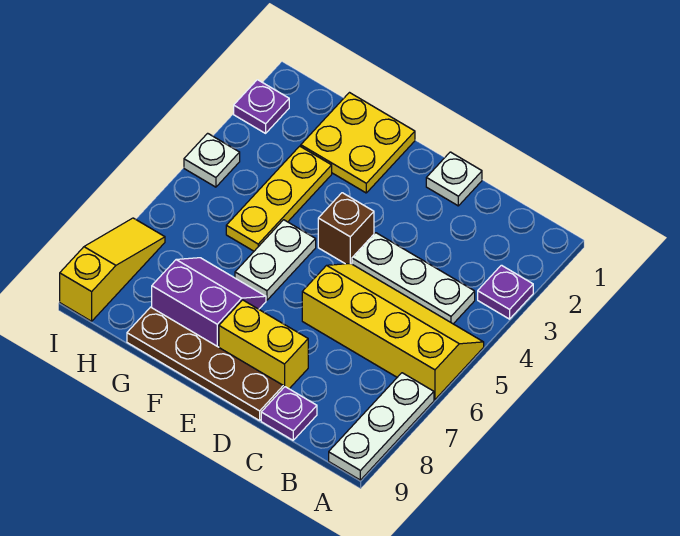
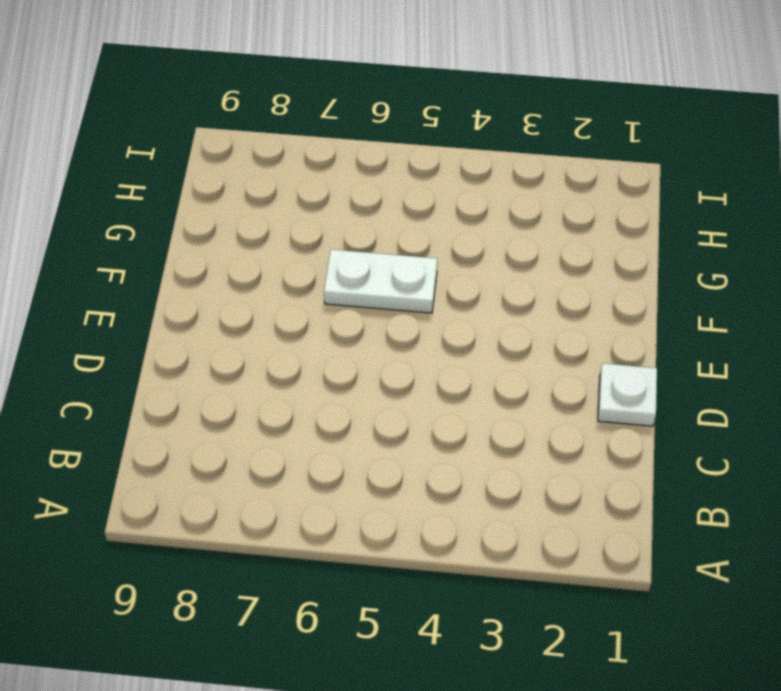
none -> purple plate A3 level 1
none -> yellow slope A5:D6 level 1 top 6
none -> white plate A7:A9 level 1

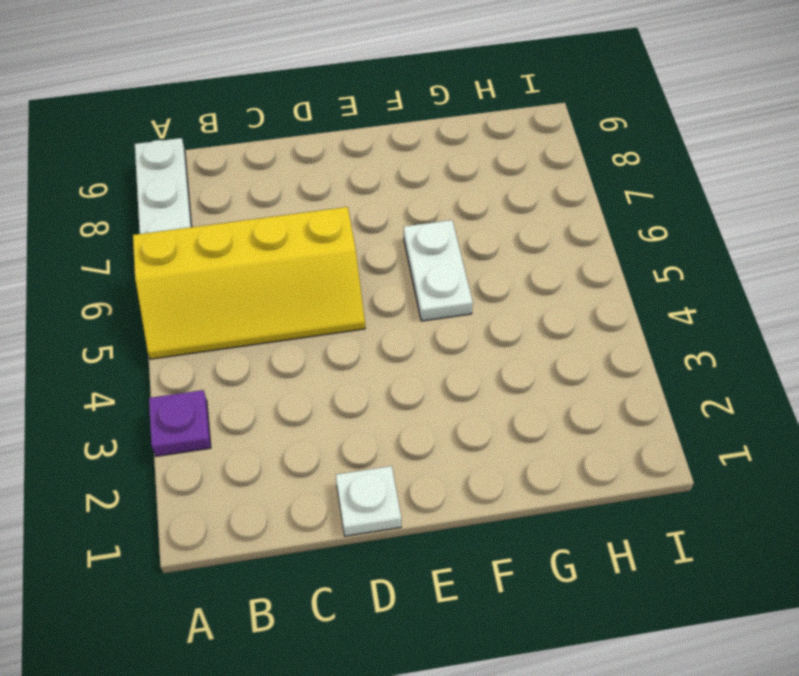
none -> white plate B4:D4 level 1
none -> purple plate C9 level 1
none -> yellow brick D8:E8 level 1

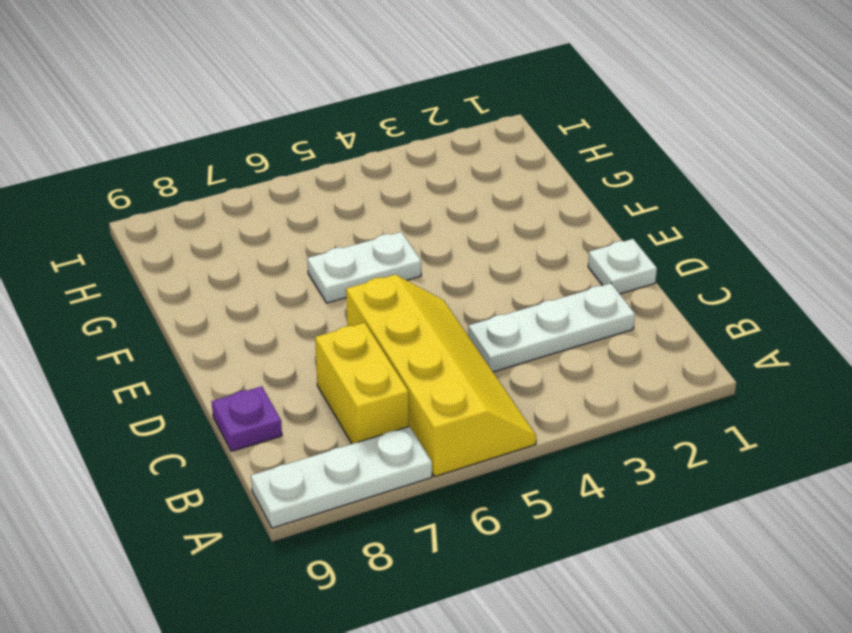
yellow brick B7:C7 level 1 -> yellow brick D8:E8 level 1
white plate C2:C4 level 1 -> white plate B4:D4 level 1
none -> purple plate A3 level 1
none -> brown plate D9:G9 level 1
none -> brown brick E4 level 1

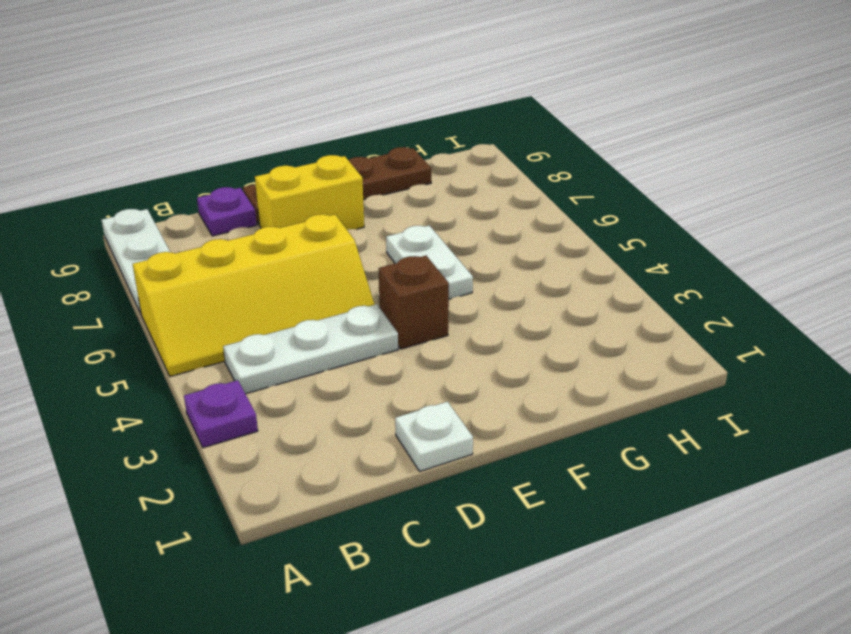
none -> yellow plate F1:G2 level 1
none -> purple slope F7:G8 level 1 top 8
none -> yellow plate G3:G5 level 1

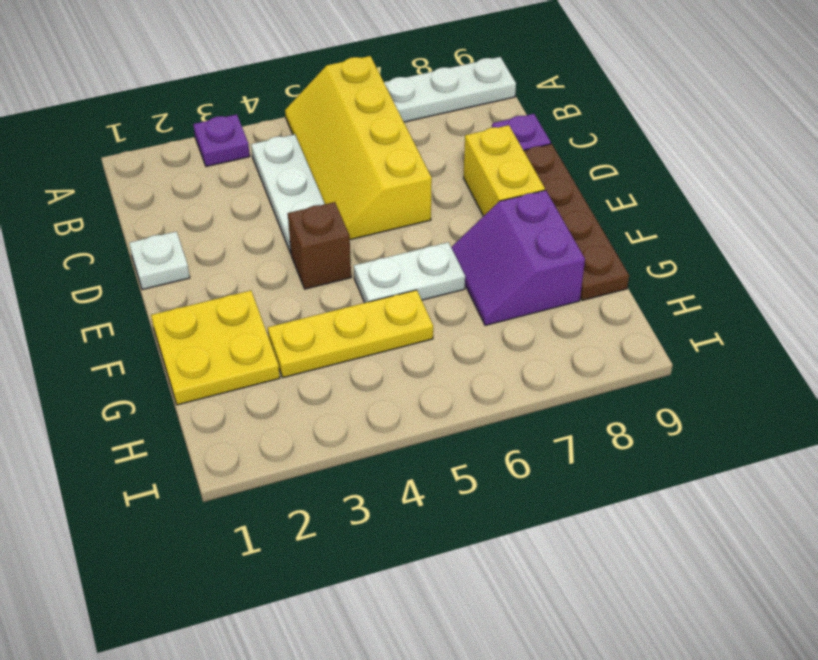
none -> purple plate I2 level 1
none -> white plate I4 level 1
none -> yellow slope I7:I9 level 1 top 9

